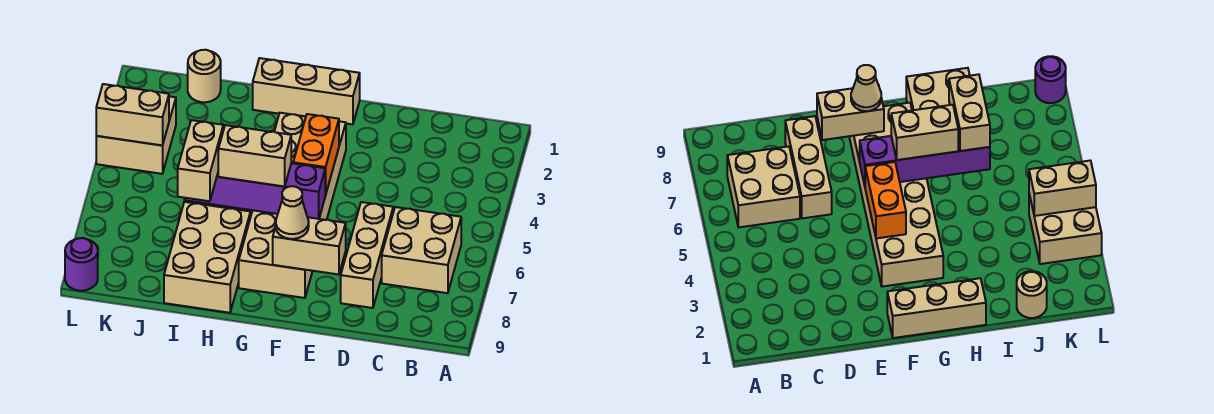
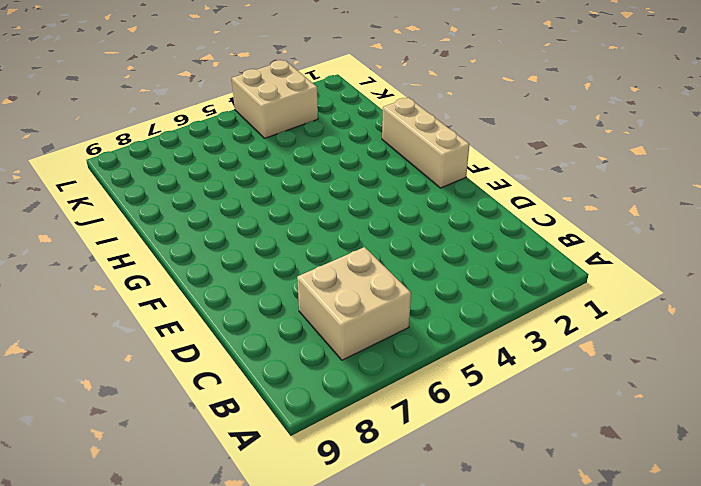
none -> tan brick D6:D8 level 1
none -> tan brick F3:G8 level 1
none -> tan brick H7:I9 level 1

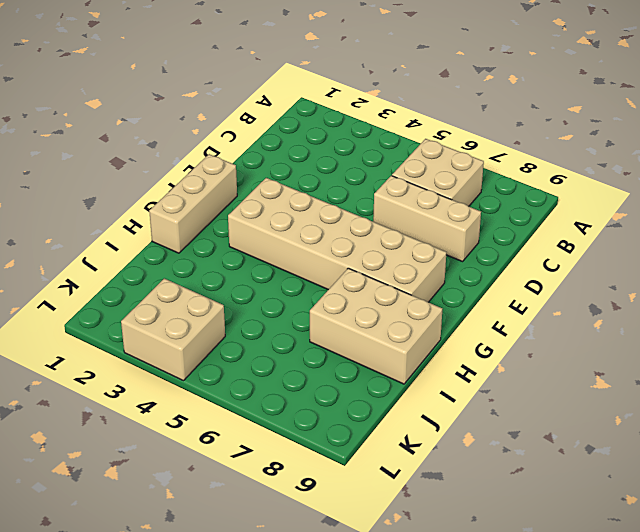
none -> tan round brick J1 level 1
none -> purple round brick L9 level 1
none -> tan brick E8:F8 level 2

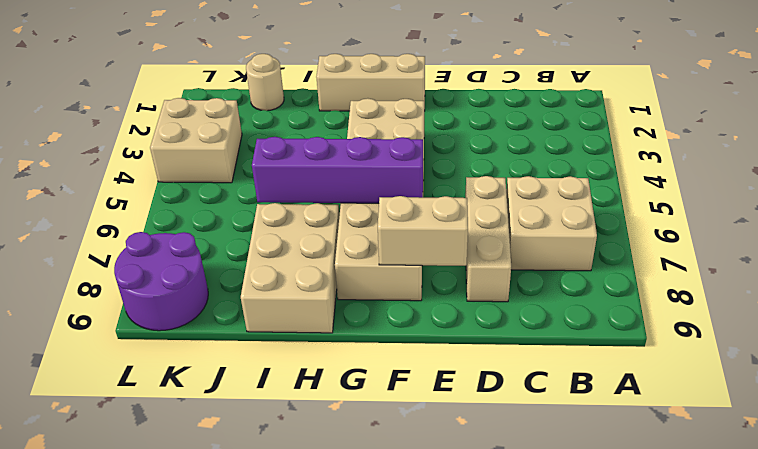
purple round brick K8:L9 level 1 -> purple round brick L9 level 1
none -> orange brick F4:F5 level 2
none -> tan brick K4:L4 level 2
none -> tan cone F8 level 3

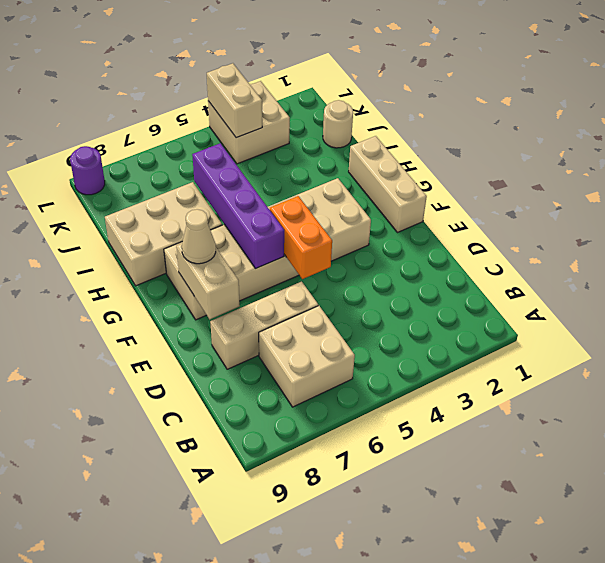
orange brick E5:F5 level 2 -> orange brick F4:F5 level 2
none -> tan brick G6:H6 level 3
none -> tan brick I6:I7 level 3

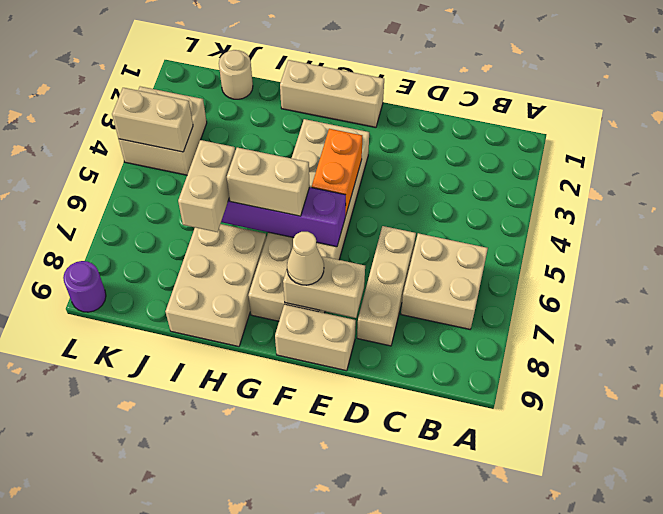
tan brick E9:F9 level 1 -> none

